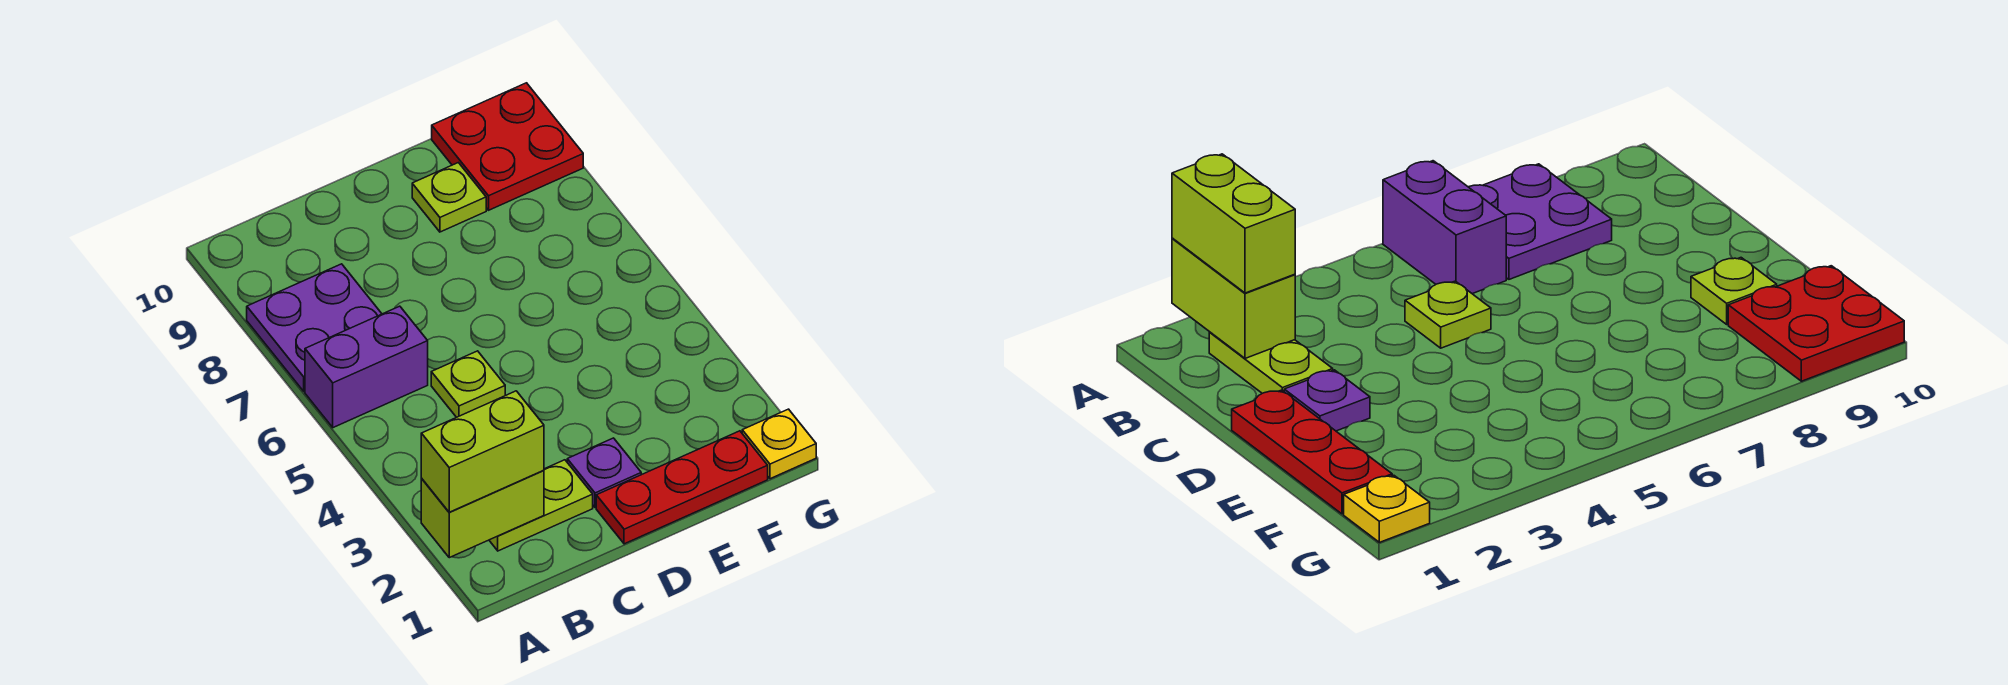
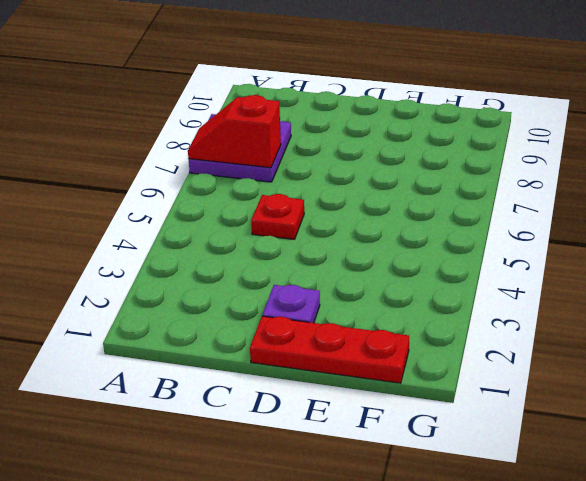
red slope A7:B7 level 2 top B -> none
red plate C5 level 1 -> lime plate C5 level 1
none -> purple brick A6:B6 level 1
none -> lime plate B2:C2 level 1

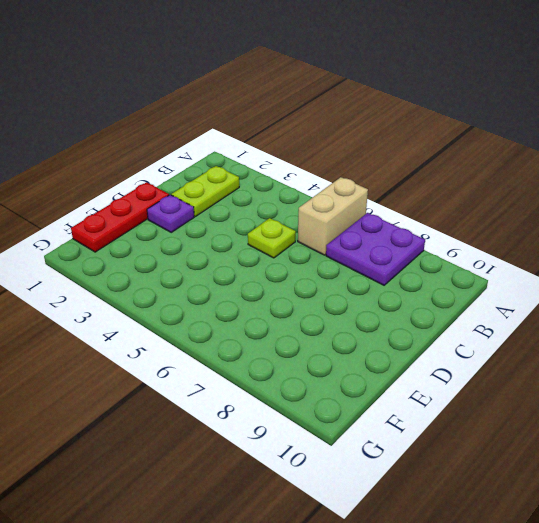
tan brick A6:B6 level 1 -> purple brick A6:B6 level 1
none -> lime plate E9 level 1
none -> red plate F9:G10 level 1

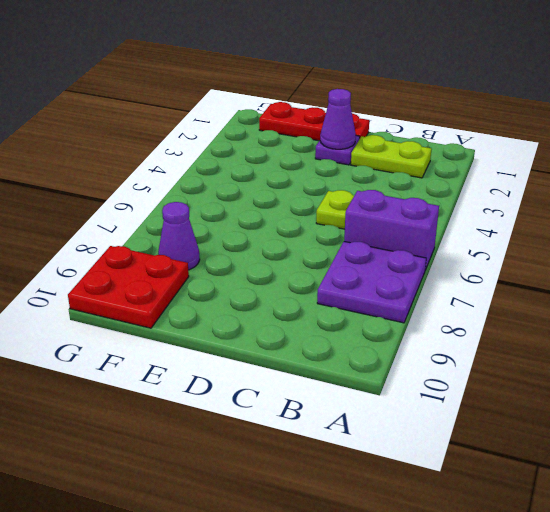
purple cone D2 level 2 -> none
purple cone F8 level 1 -> none
none -> lime plate E9 level 1
none -> yellow plate G1 level 1

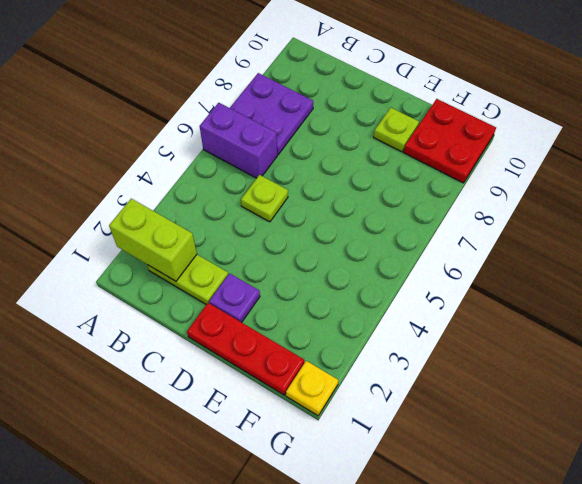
none -> lime brick A2:B2 level 3

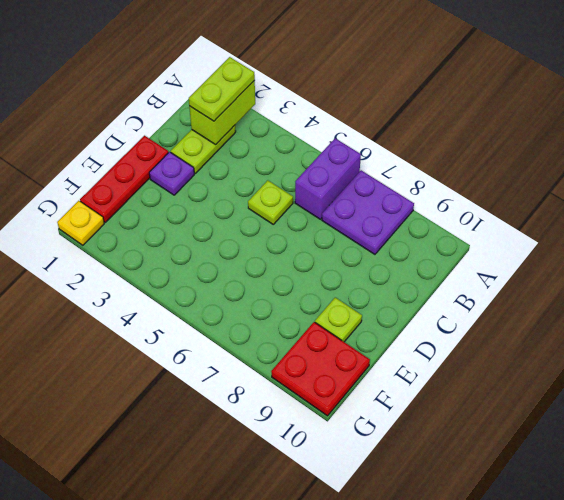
lime plate A2:B2 level 3 -> lime brick A2:B2 level 3

